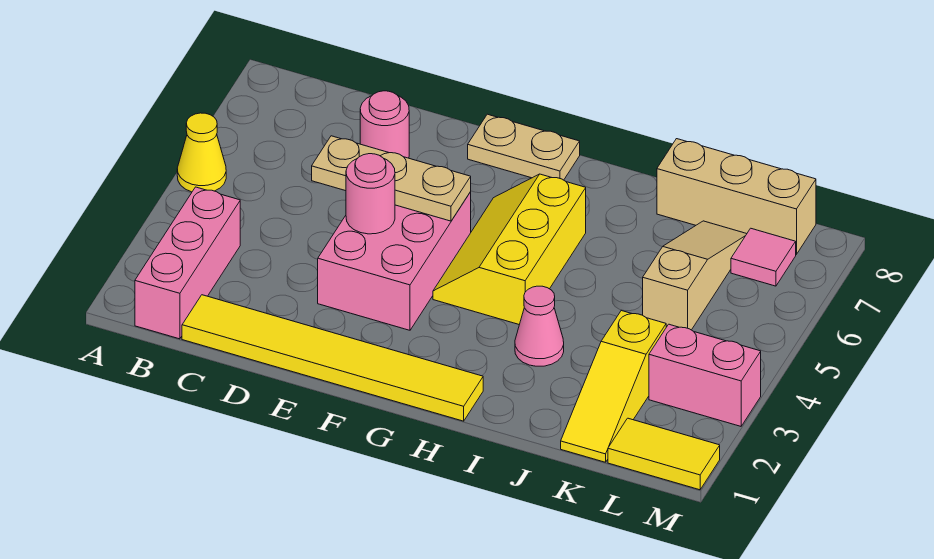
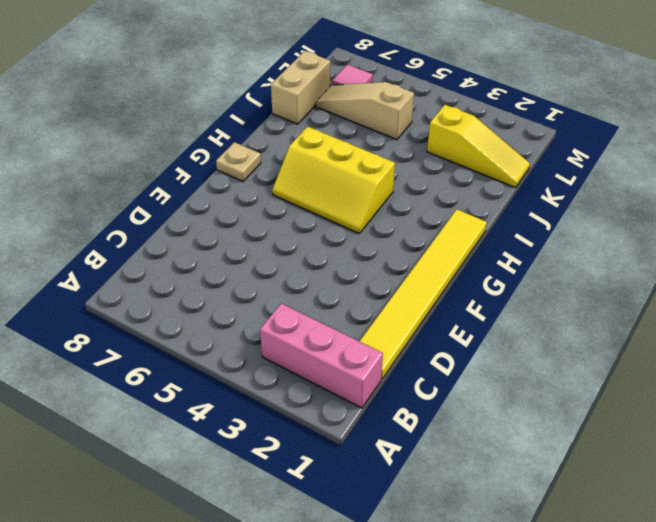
tan plate G8 level 1 -> tan plate F8:G8 level 1
tan brick J8:K8 level 1 -> tan brick J8:L8 level 1
none -> yellow cone A5 level 1
none -> pink round brick D7 level 1
none -> pink brick E3:F5 level 1

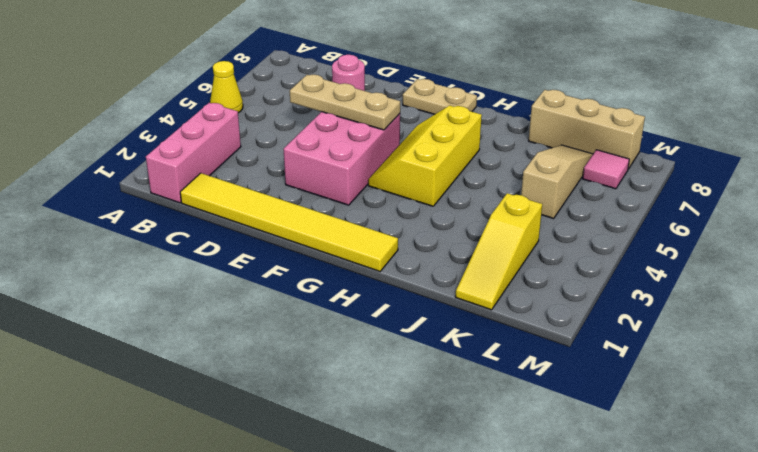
none -> pink cone I3 level 1
none -> yellow tile L1:M1 level 1
none -> pink brick L3:M3 level 1

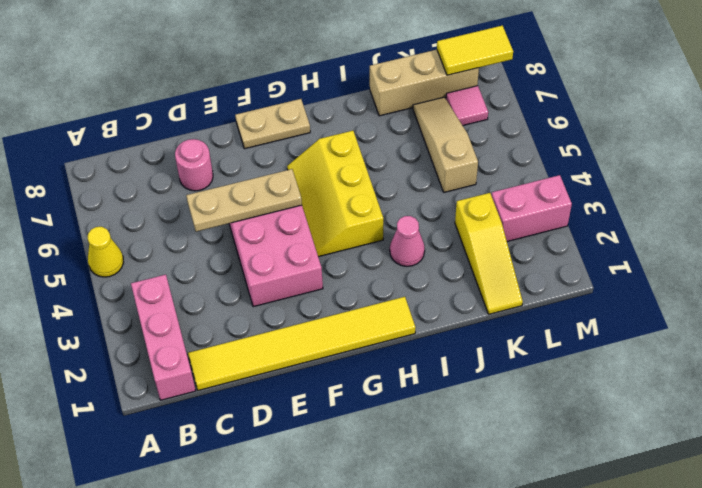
yellow tile L8:M8 level 2 -> yellow tile L1:M1 level 1
none -> pink round brick E4 level 2

